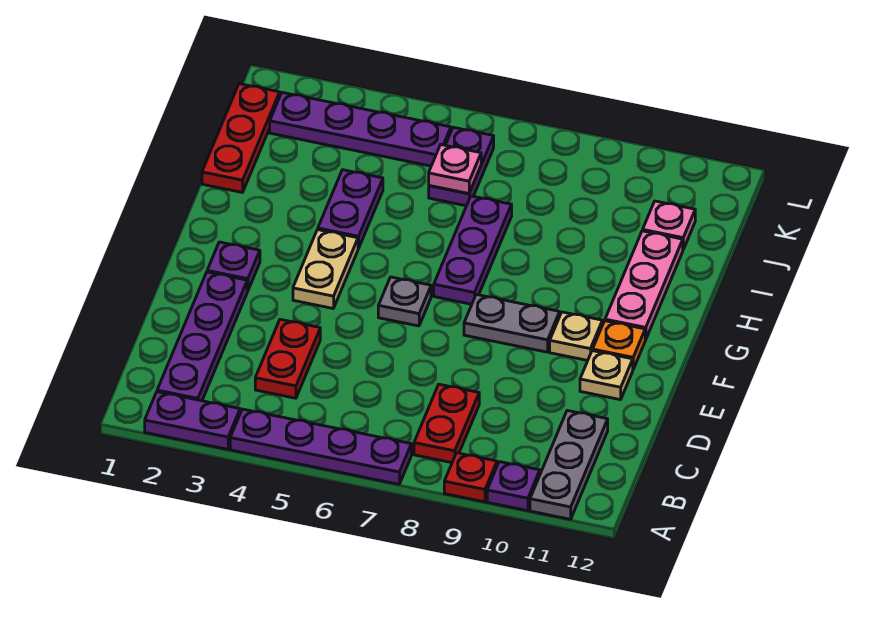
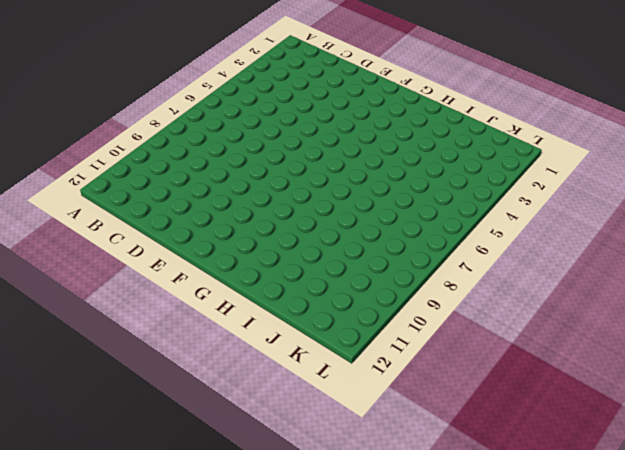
none -> purple plate A2:A3 level 1
none -> purple plate A4:A7 level 1
none -> red plate A9 level 1

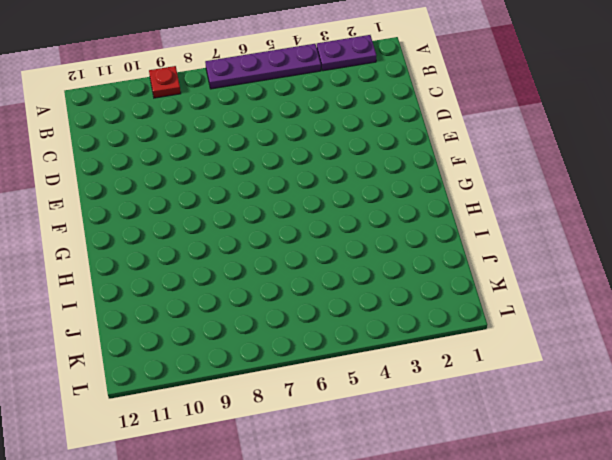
none -> purple plate A10 level 1
none -> grey plate A11:C11 level 1
none -> purple plate B2:E2 level 1

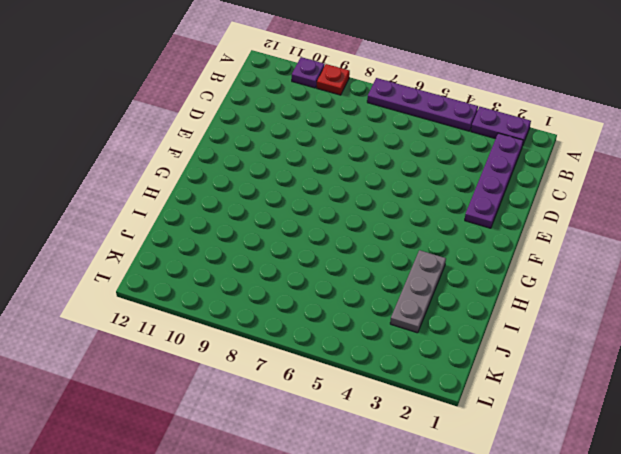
grey plate H3:J3 level 1 -> grey plate A11:C11 level 1
none -> red plate B8:C8 level 1
none -> red plate C4:D4 level 1
none -> tan plate E11 level 1

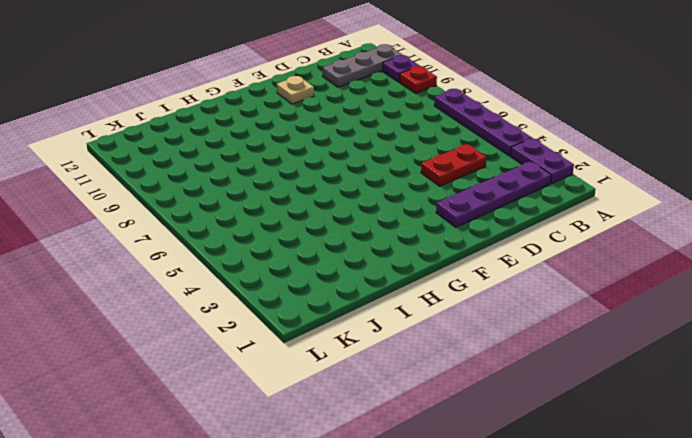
none -> red plate B8:C8 level 1
none -> purple plate F2 level 1
none -> tan plate F4:G4 level 1

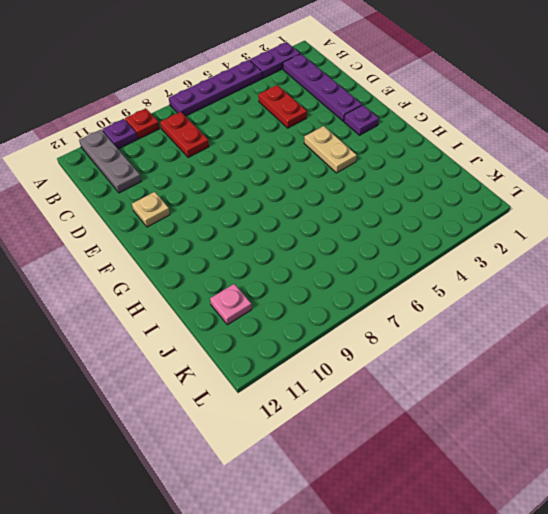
none -> grey plate F6 level 1
none -> grey plate F8:F9 level 1
none -> tan plate F10 level 1

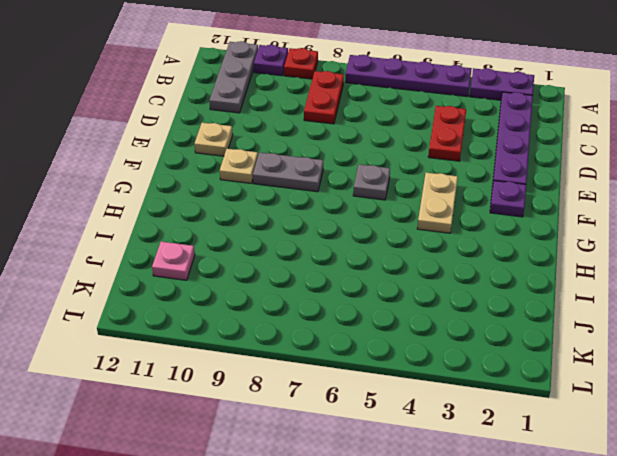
none -> orange plate F11 level 1
none -> purple plate G7:I7 level 1
none -> pink plate G11:I11 level 1

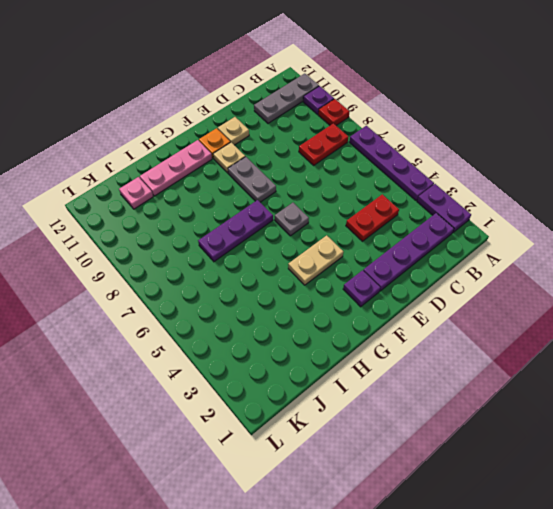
none -> purple plate H4:I4 level 1
none -> red plate I1:K1 level 1
none -> purple plate J6:K6 level 1

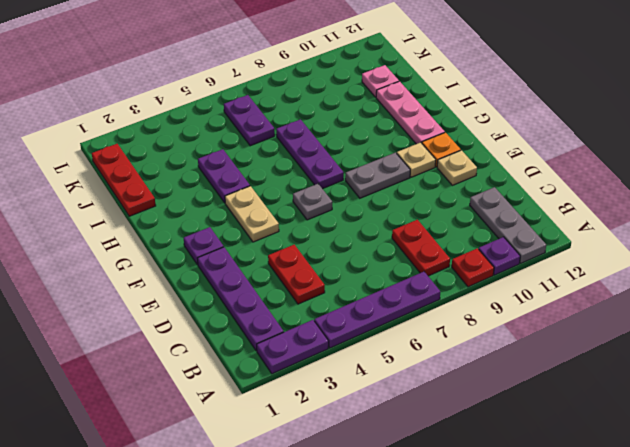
none -> purple plate K2:K5 level 1
none -> pink plate J6 level 2

